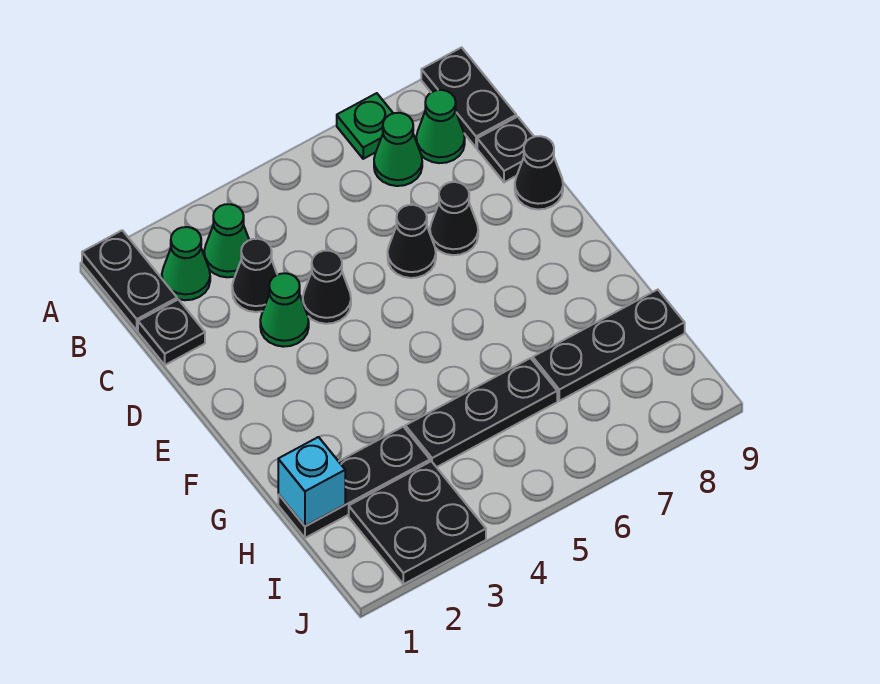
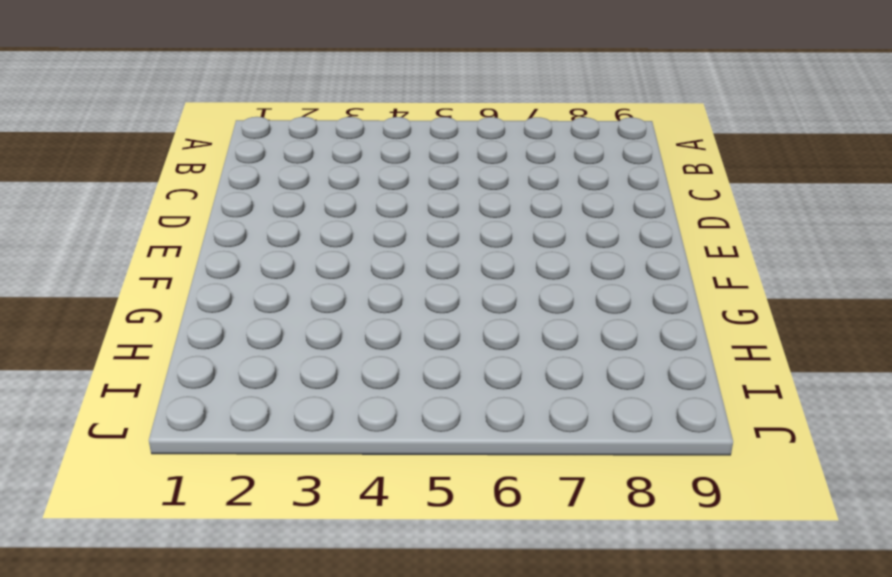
none -> black plate A1:B1 level 1
none -> green plate A7 level 1
none -> black plate A9:B9 level 1

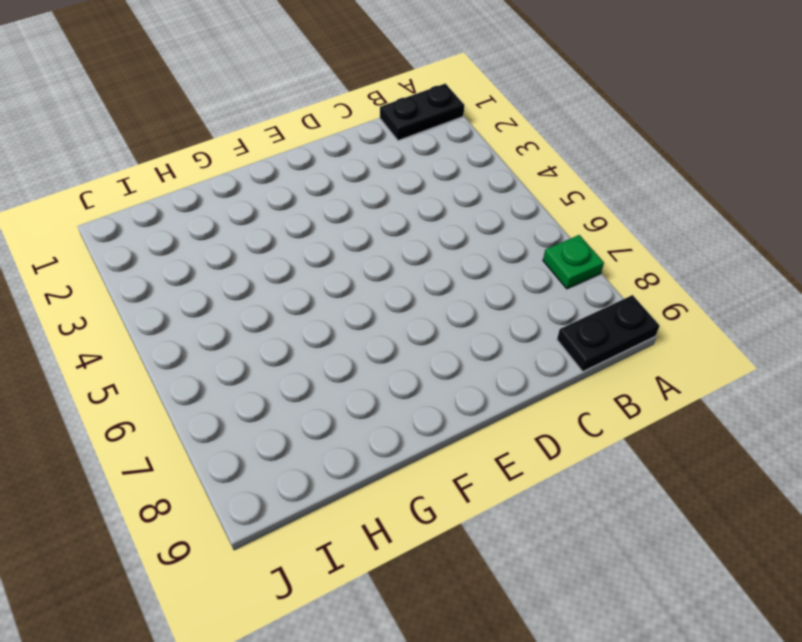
none -> green cone B2 level 1
none -> green cone B3 level 1
none -> green cone B7 level 1

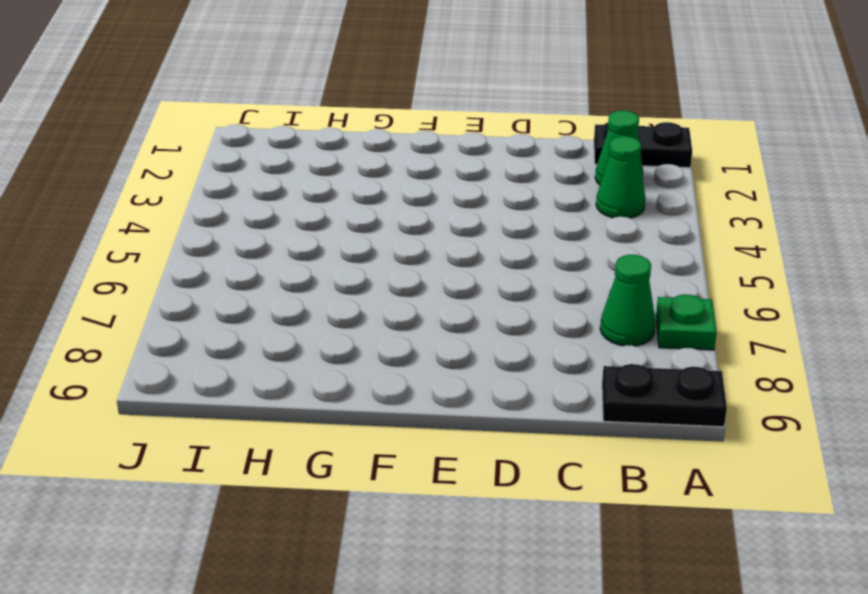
none -> green cone B8 level 1
none -> black plate C1 level 1
none -> black cone C3 level 1

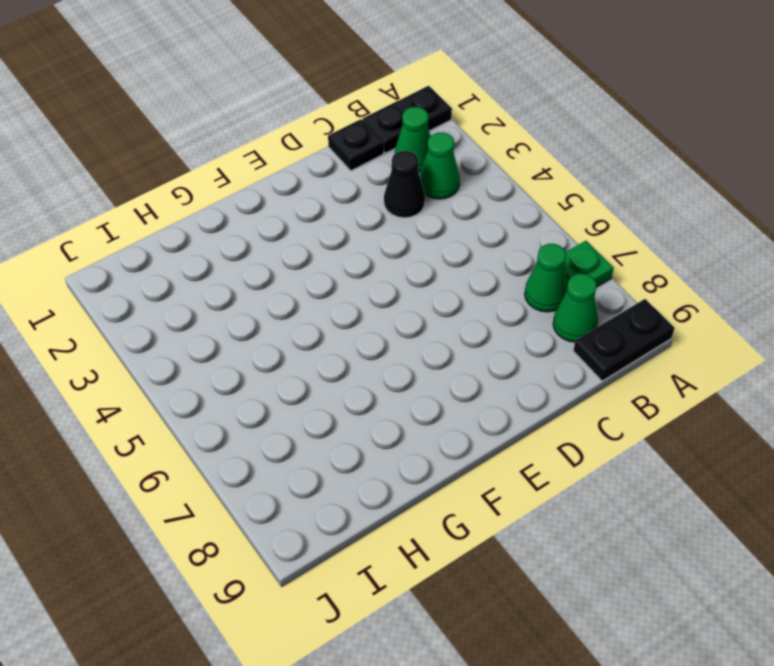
none -> black plate C9 level 1
none -> green cone D3 level 1
none -> black cone D4 level 1

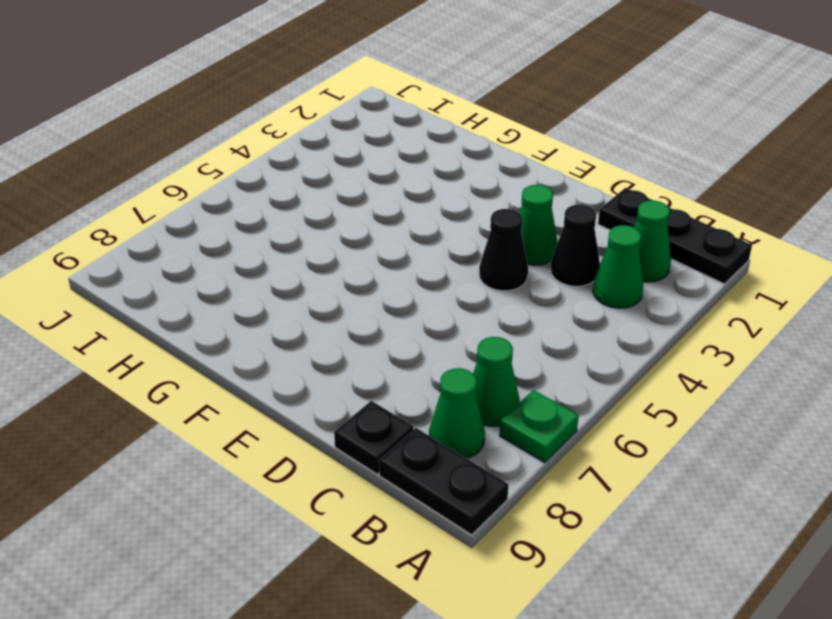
none -> black cone D6 level 1
none -> black cone D7 level 1
none -> black cone D9 level 1

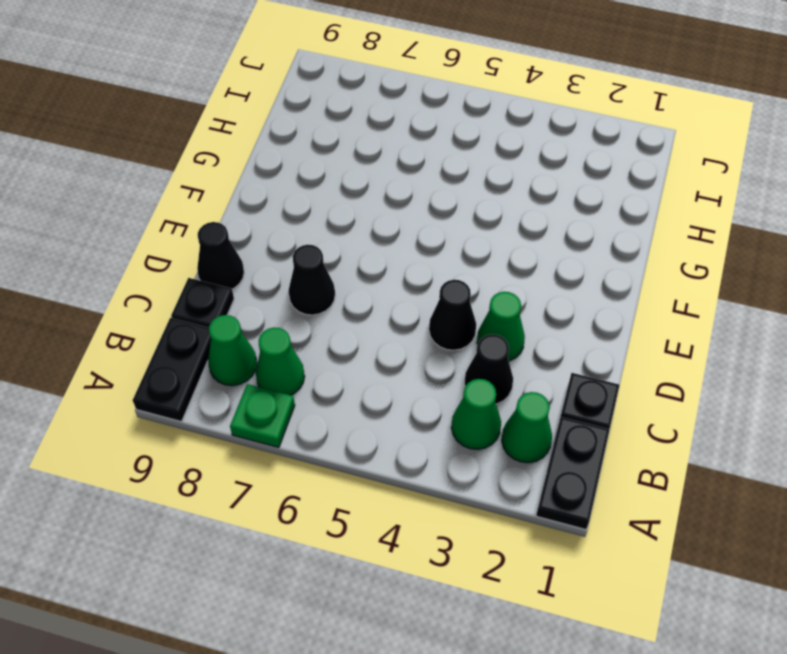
none -> black cone D6 level 1
none -> black plate H1:H3 level 1
none -> black plate H4:H6 level 1

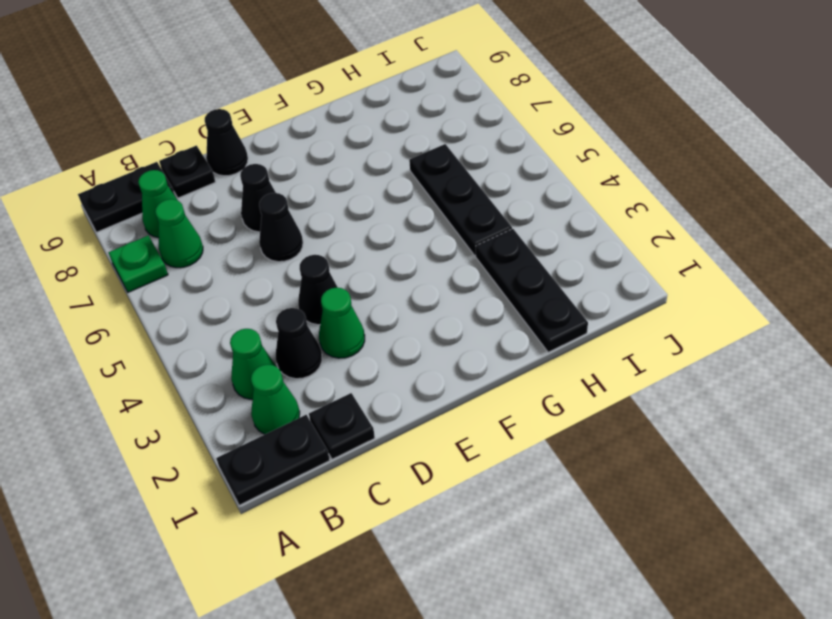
none -> black plate H7:H9 level 1
none -> black plate I2:J3 level 1
none -> cyan brick H1 level 2

